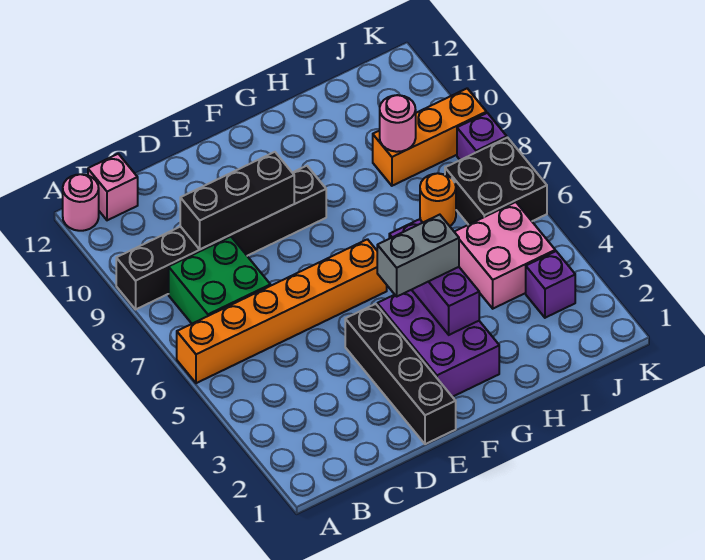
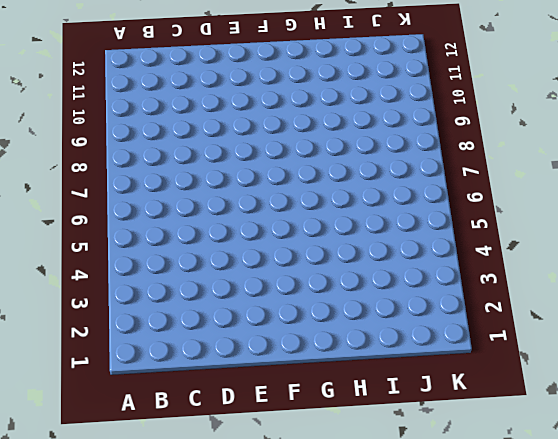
none -> orange brick A6:F6 level 1
none -> black brick A9:F9 level 1
none -> pink round brick A12 level 1

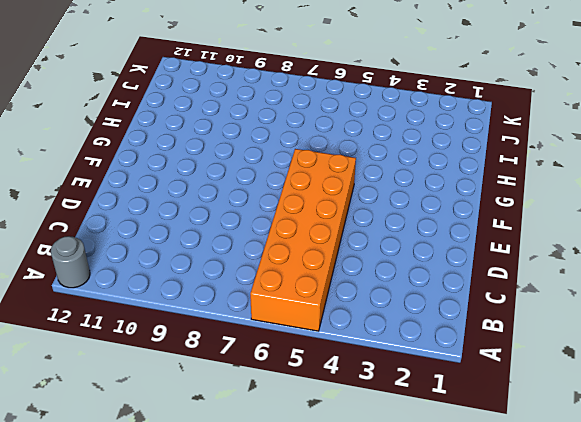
orange brick A5:F6 level 1 -> orange brick A6:F6 level 1
grey round brick A12 level 1 -> pink round brick A12 level 1
none -> black brick A9:F9 level 1
none -> green brick B7:C8 level 1
none -> pink brick B12 level 1

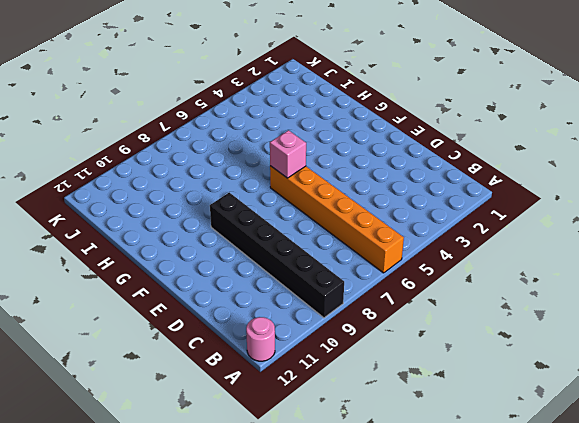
pink brick F6 level 2 -> pink brick B12 level 1
none -> green brick B7:C8 level 1
none -> black brick E1:E4 level 1
none -> purple brick F2:G4 level 1

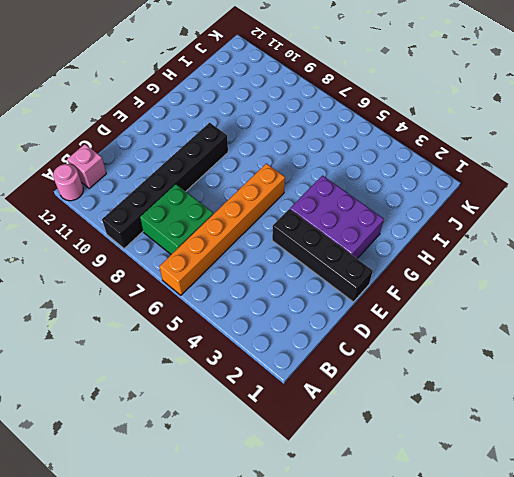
none -> pink brick I4:J5 level 1
none -> orange round brick I7 level 1
none -> orange brick I9:K9 level 1

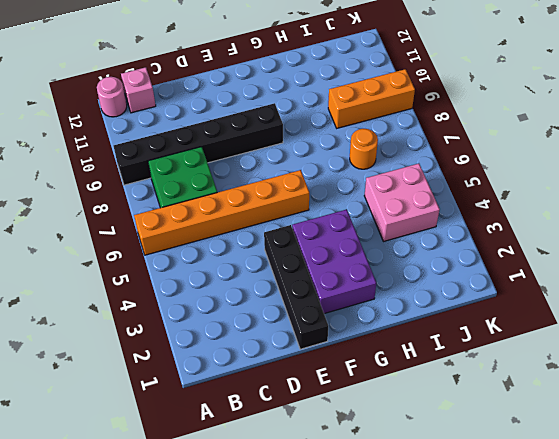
none -> purple brick J3 level 1
none -> black brick J6:K7 level 1
none -> purple brick K8 level 1

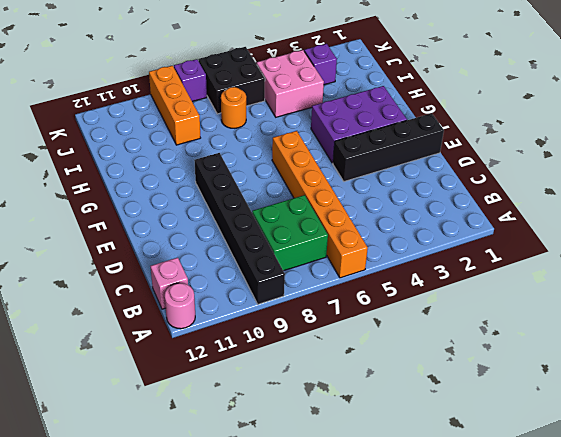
none -> black brick C9:E9 level 2
none -> purple brick G3:G5 level 2
none -> pink round brick I9 level 2

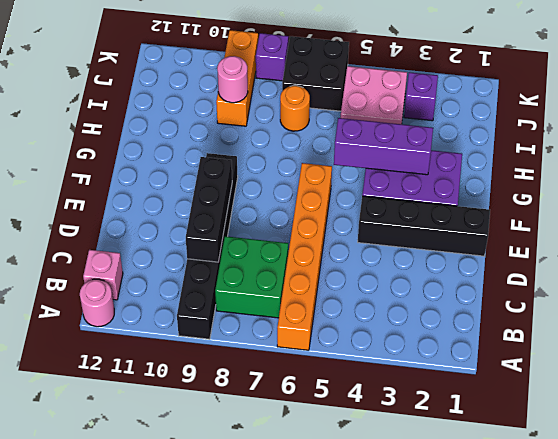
none -> grey brick F4:G4 level 3

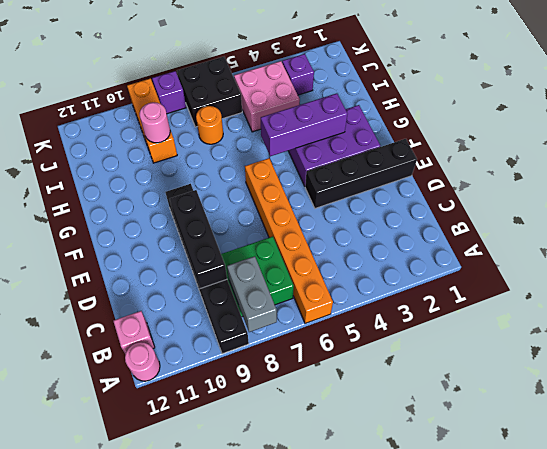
grey brick A8:B8 level 2 -> grey brick F4:G4 level 3

